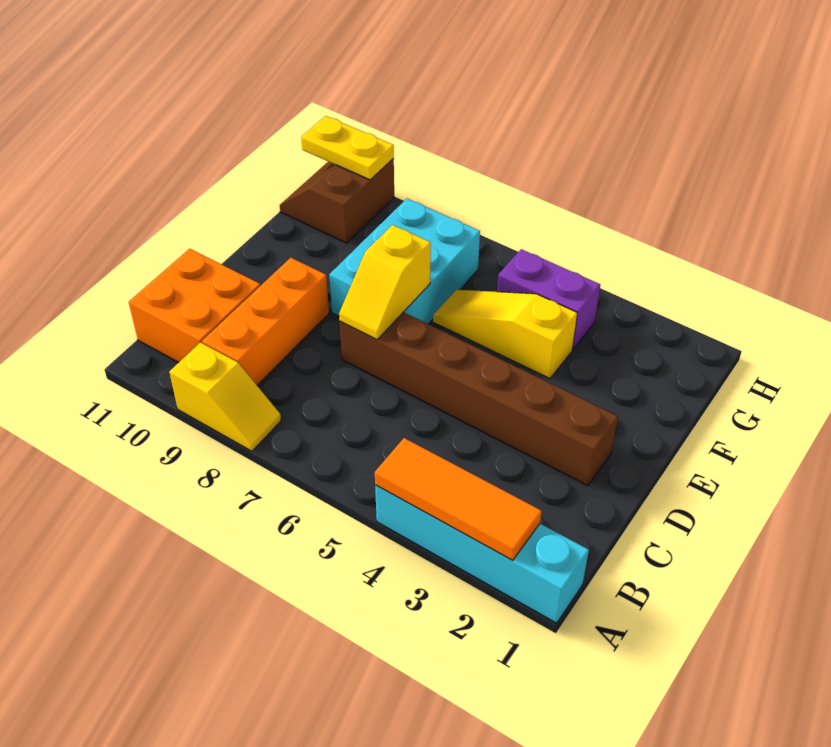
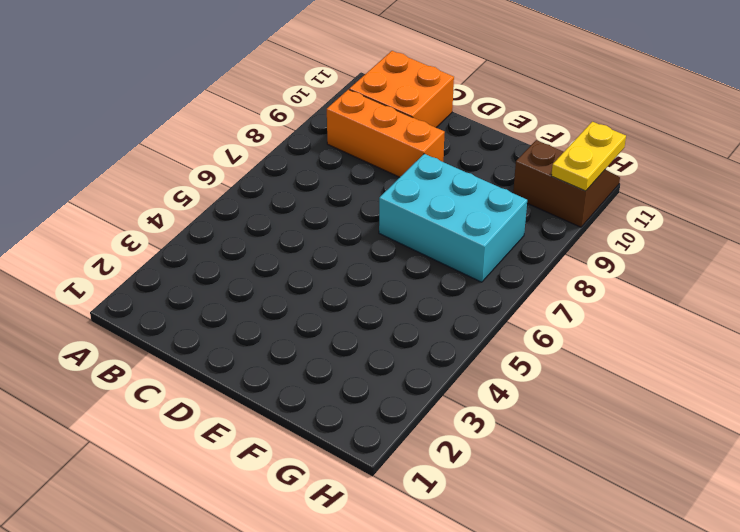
none -> cyan brick A1:A4 level 1
none -> yellow slope A8:A9 level 1 top 9
none -> brown brick D2:D7 level 1

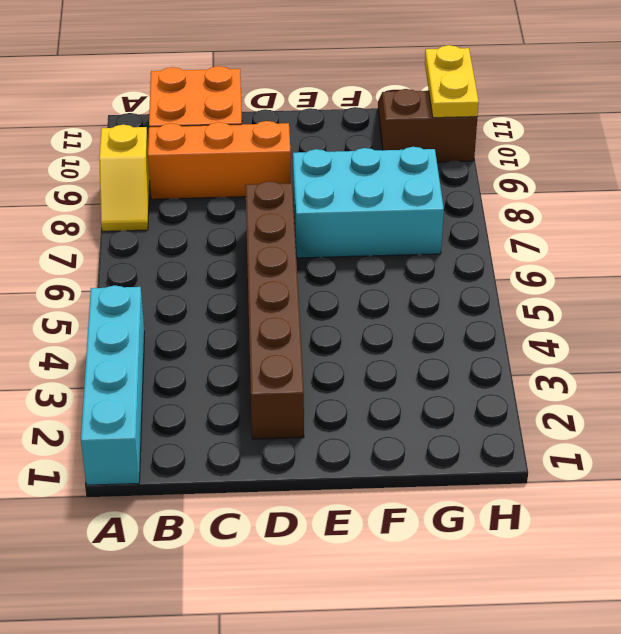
none -> yellow slope F4:F6 level 1 top 4
none -> purple brick G4:G5 level 1
none -> orange tile A2:A4 level 2

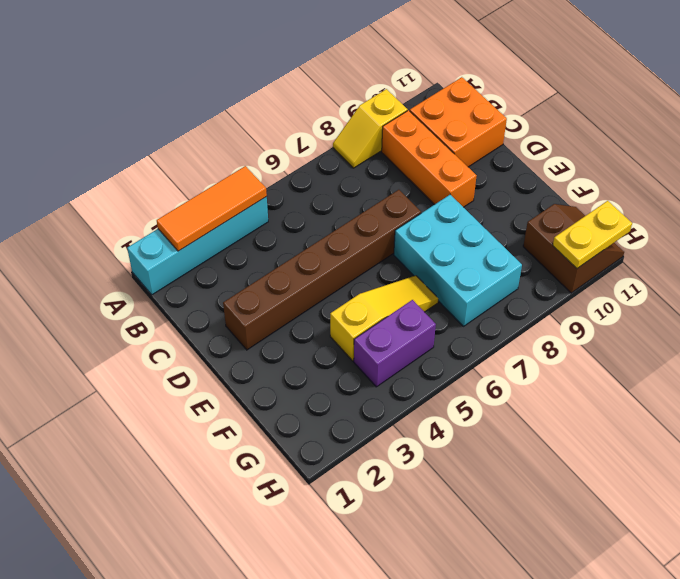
none -> yellow slope D7:E7 level 2 top E

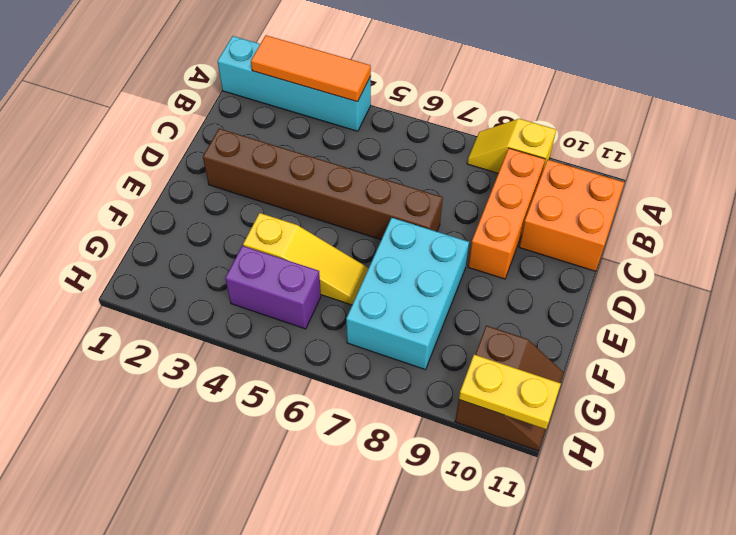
none -> yellow slope D7:E7 level 2 top E

